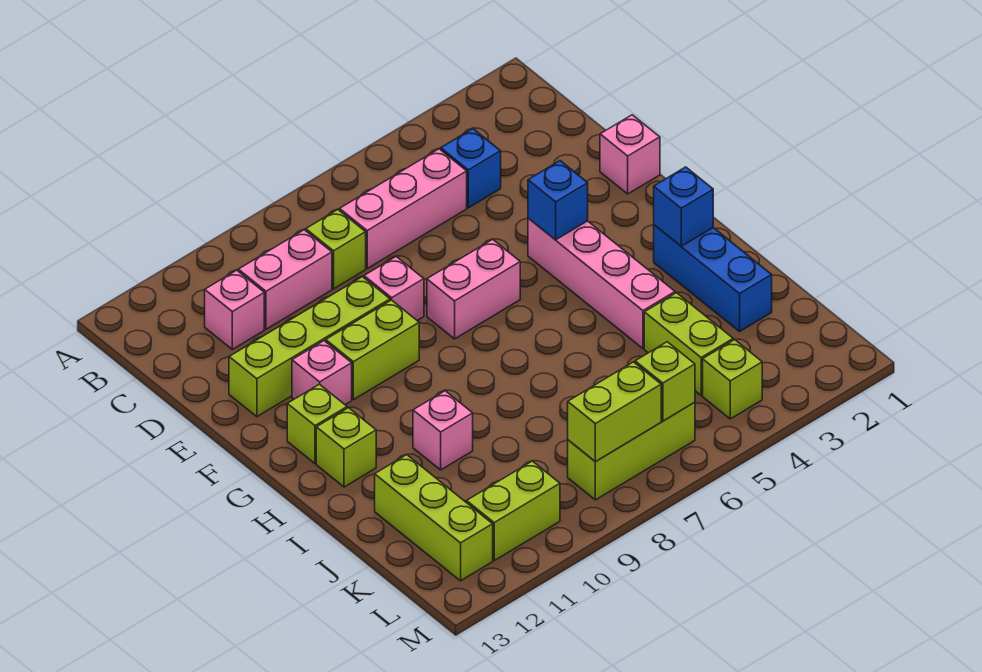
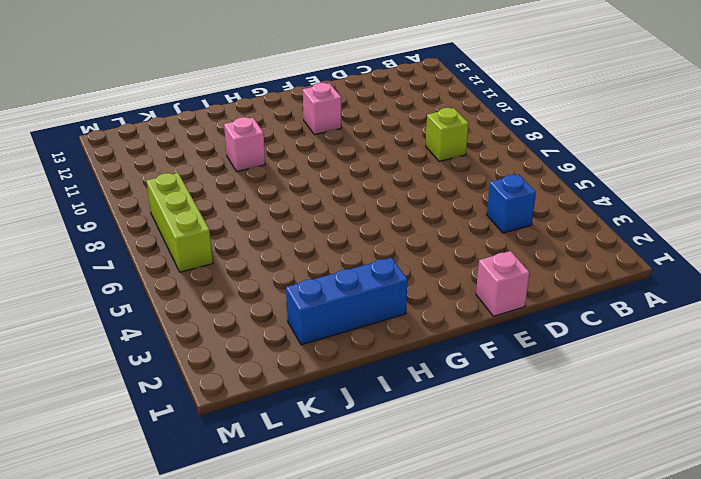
none -> pink brick C5:C7 level 1
none -> pink brick C9:C10 level 1
none -> pink brick C11 level 1

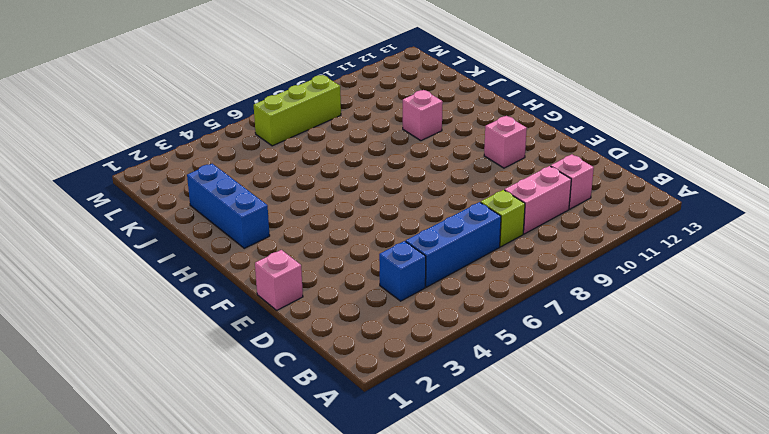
blue brick C5:C7 level 1 -> pink brick C5:C7 level 1
none -> pink brick E8 level 1
none -> lime brick E9:E12 level 1
none -> pink brick F4:I4 level 1

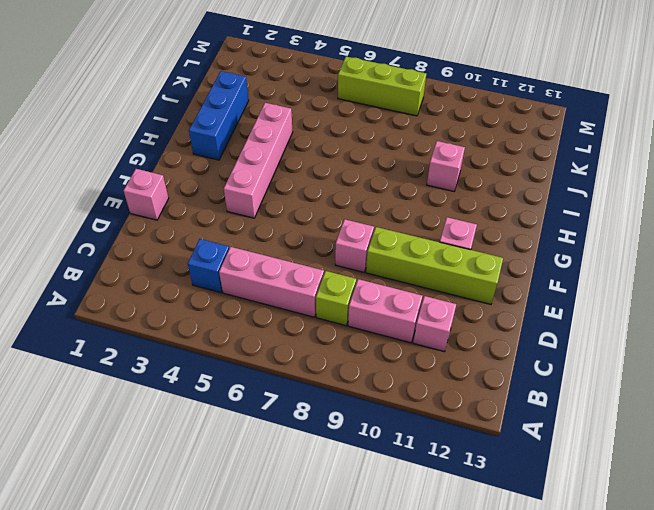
none -> pink brick F6:F7 level 1
none -> lime brick F9:F10 level 1
none -> lime brick G12 level 1

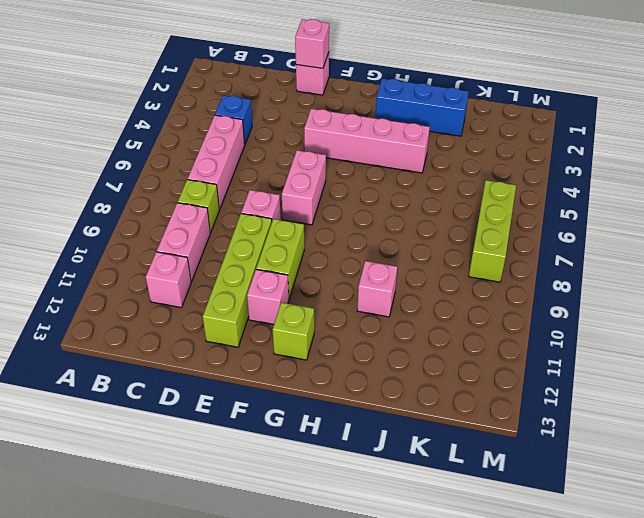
pink brick E1 level 2 -> none
none -> lime brick H12 level 1
none -> lime brick J4:K4 level 1
none -> lime brick J12:L12 level 1

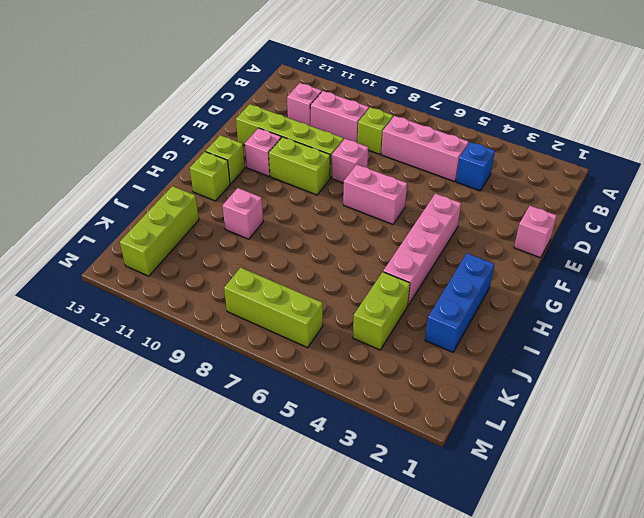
none -> lime brick L4 level 1
none -> lime brick L10:L11 level 1
none -> blue brick F4 level 2

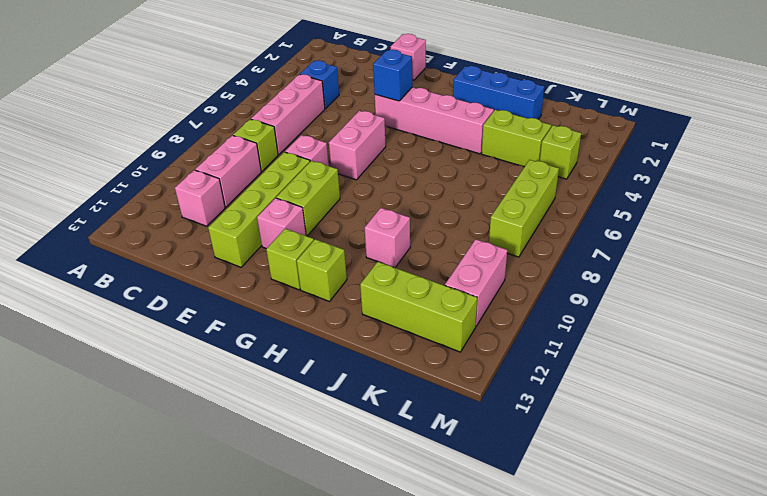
pink brick L10:L11 level 1 -> lime brick L10:L11 level 1
none -> blue brick H2 level 2
none -> lime brick L6 level 2
none -> lime brick L7:L8 level 2

